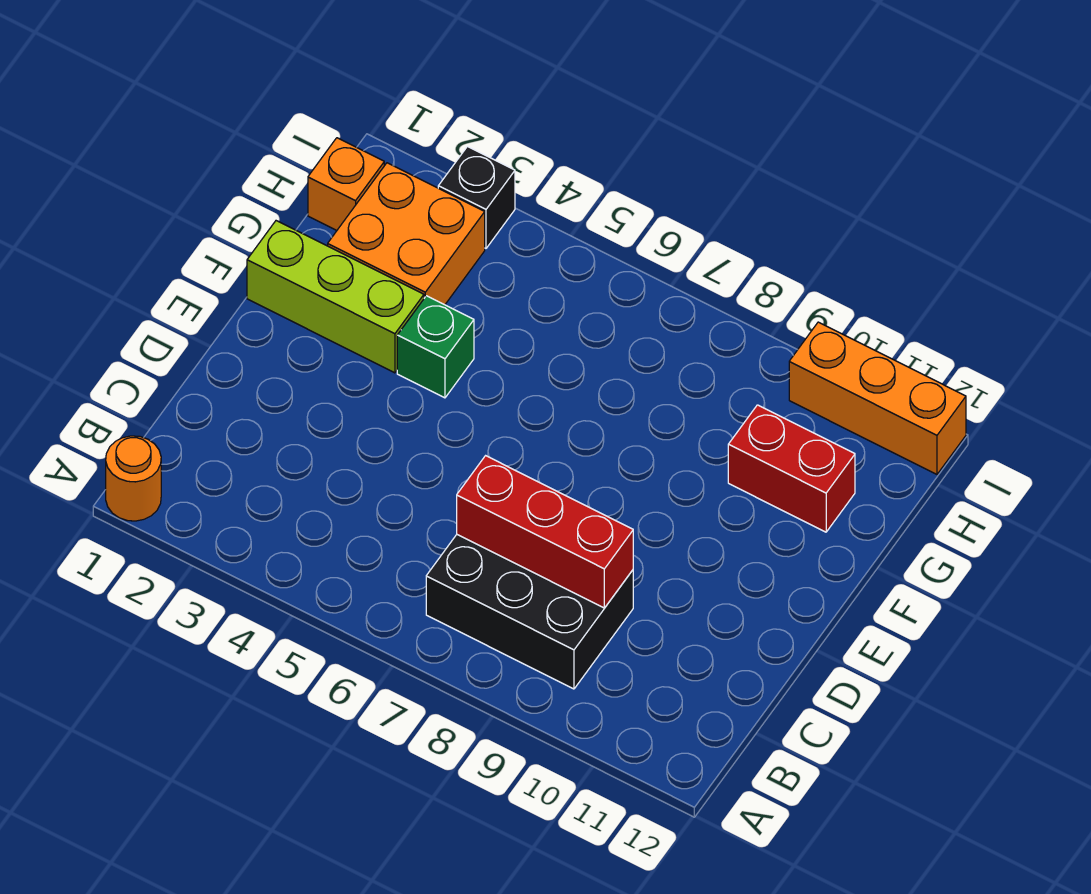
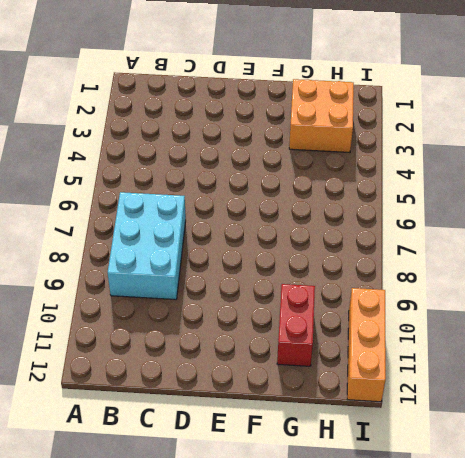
cyan brick B7:C9 level 1 -> black brick B7:C9 level 1
none -> orange round brick A1 level 1
none -> lime brick F1:F3 level 1

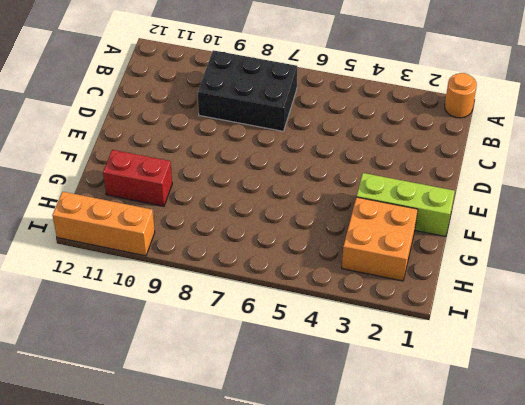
none -> green brick F4 level 1
none -> orange brick H1 level 1

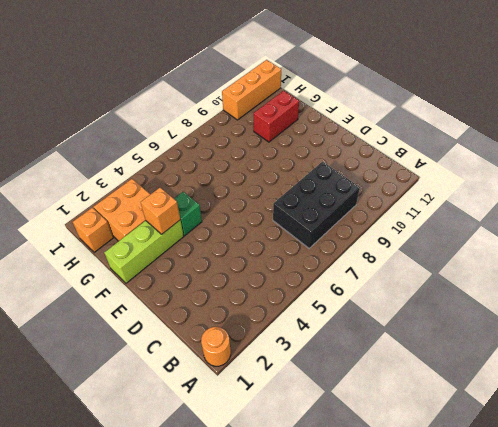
orange brick F3 level 2 -> none
none -> black brick I3 level 1
none -> red brick C7:C9 level 2

